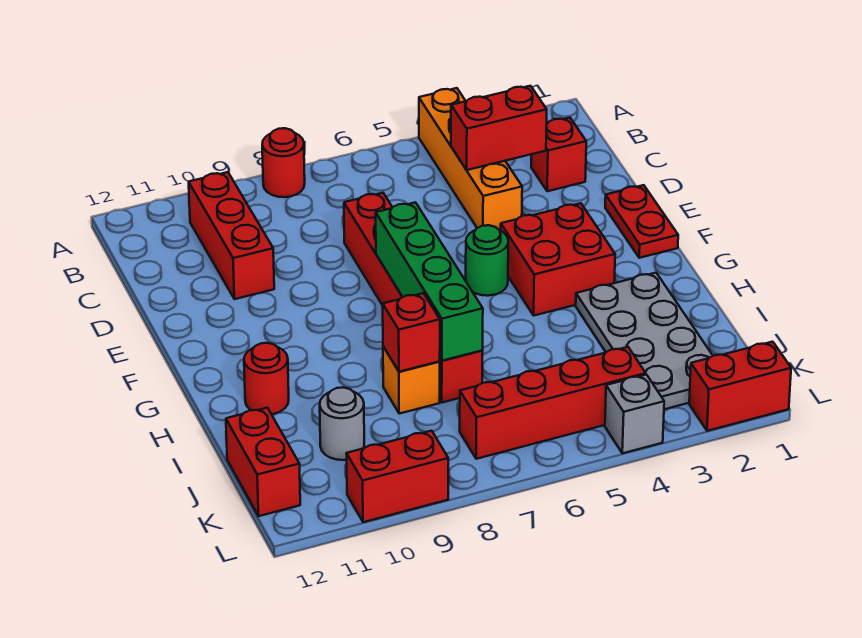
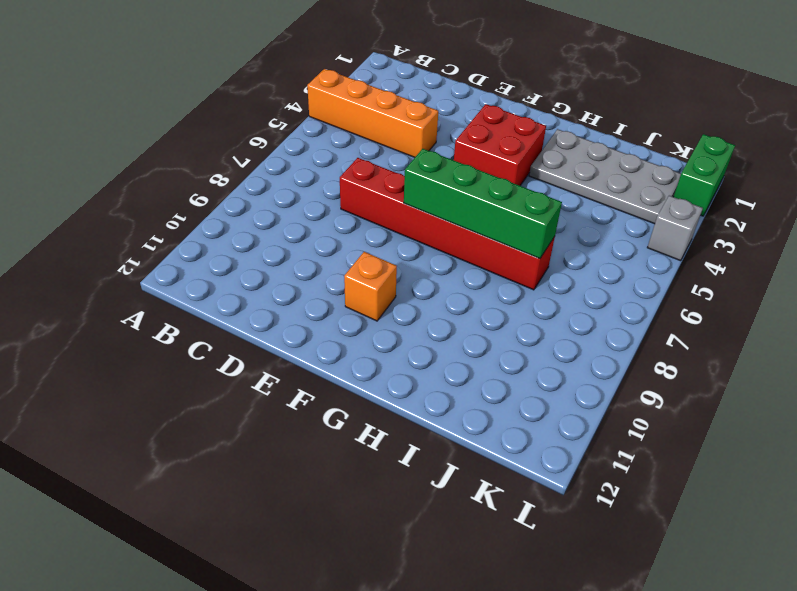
orange brick F10 level 1 -> orange brick I8 level 1
green brick L1:L2 level 1 -> red brick L1:L2 level 1
none -> red round brick A8 level 1
none -> red brick B10:D10 level 1
none -> red brick C2 level 1

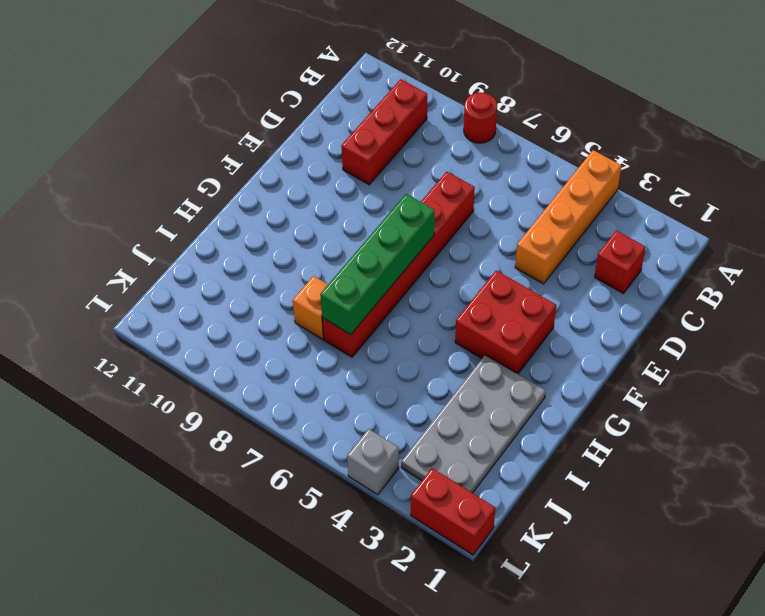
none -> red plate E1:F1 level 1
none -> green round brick F5 level 1
none -> red round brick H11 level 1

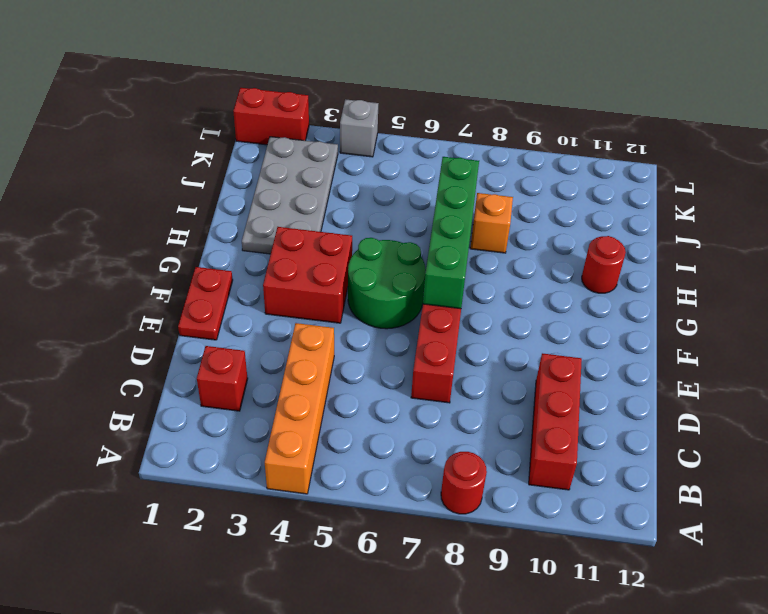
green round brick F5:G6 level 1 -> green round brick F5 level 1
none -> grey round brick J10 level 1
none -> red brick J12:K12 level 1
none -> red brick K4:K7 level 1

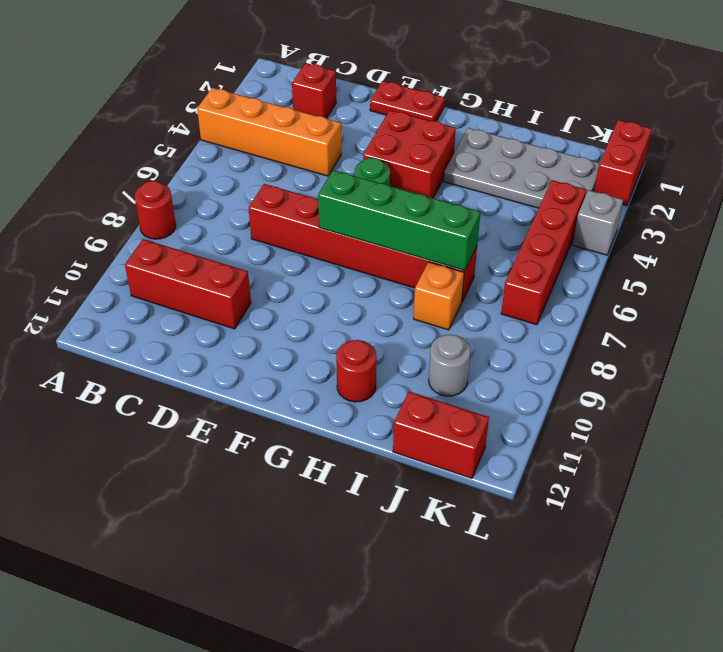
none -> red brick L9:L10 level 1
none -> red brick C3:C4 level 2
none -> red brick I8 level 2

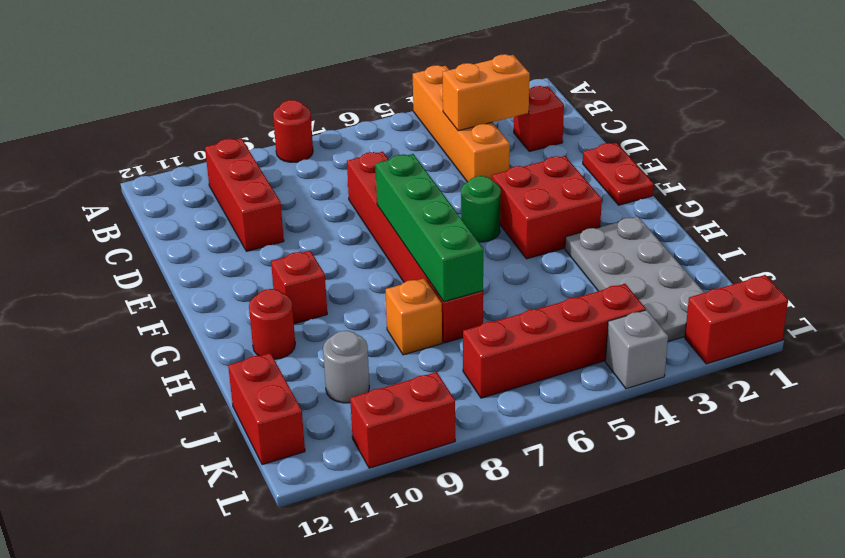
orange brick C3:C4 level 2 -> red brick C3:C4 level 2
red brick G10 level 1 -> red brick I8 level 2

